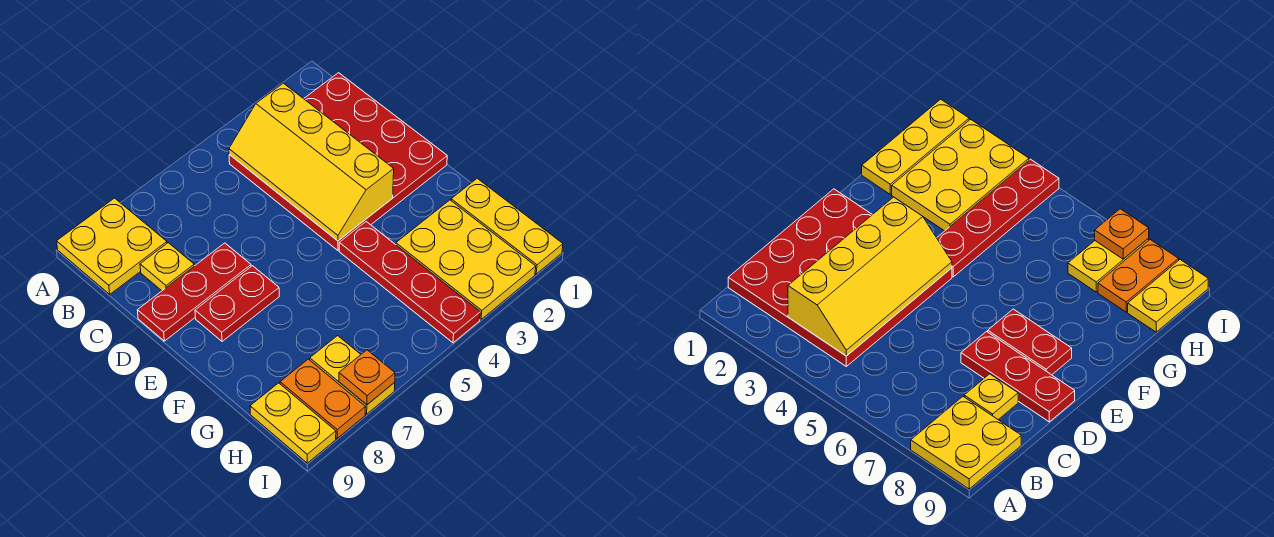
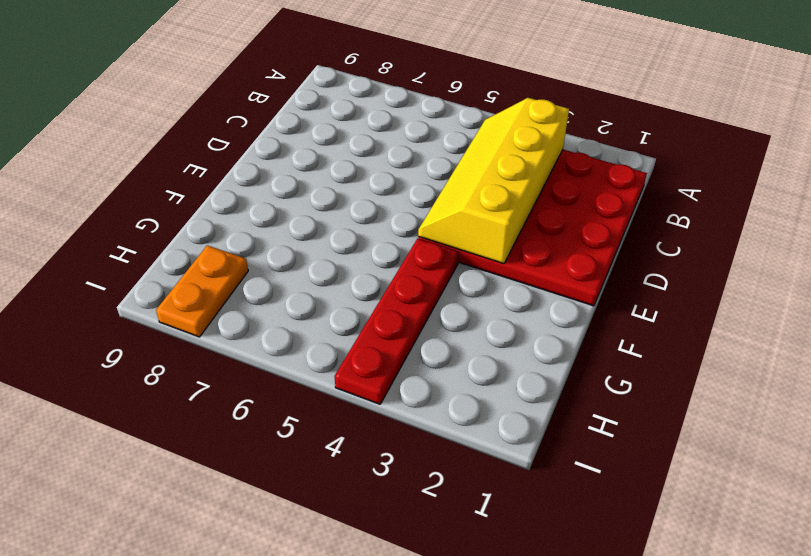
none -> yellow plate A8:B9 level 1
none -> yellow plate C8 level 1
none -> red plate D7:D9 level 1

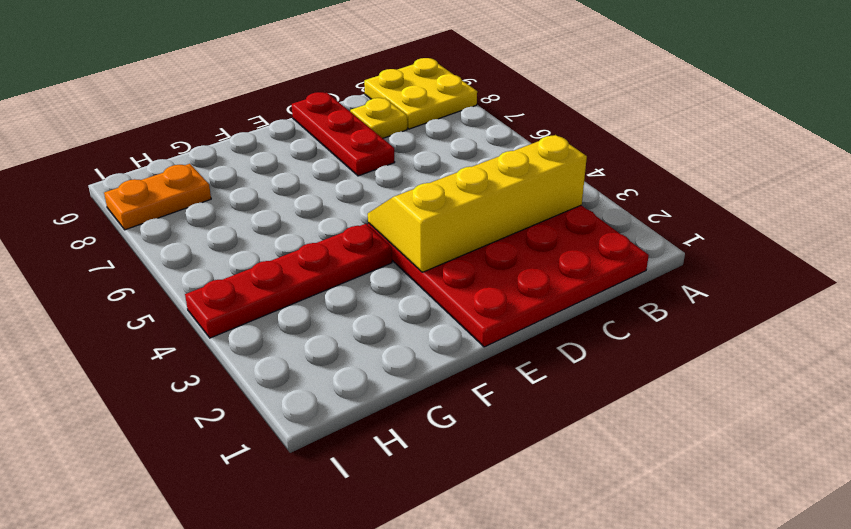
none -> red plate E7:E8 level 1
none -> yellow plate G1:I1 level 1
none -> yellow plate G2:I3 level 1

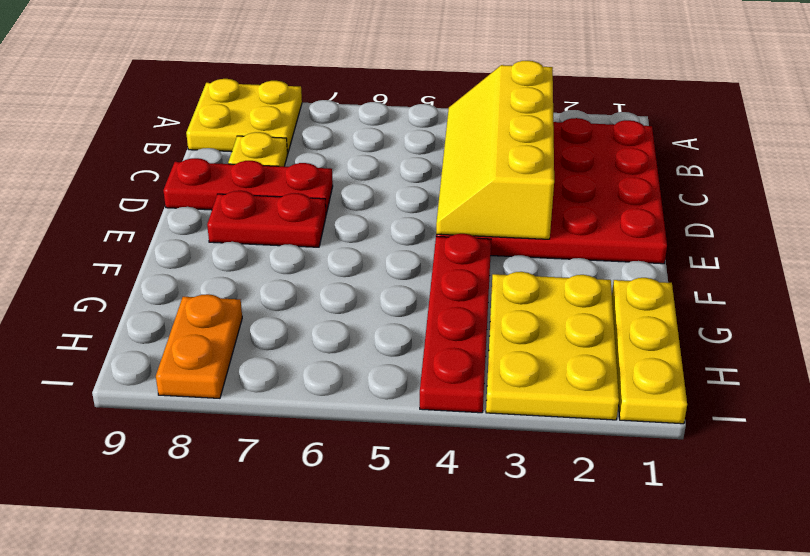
none -> yellow plate H7:I7 level 1
none -> yellow plate H9:I9 level 1
none -> orange plate I7 level 2

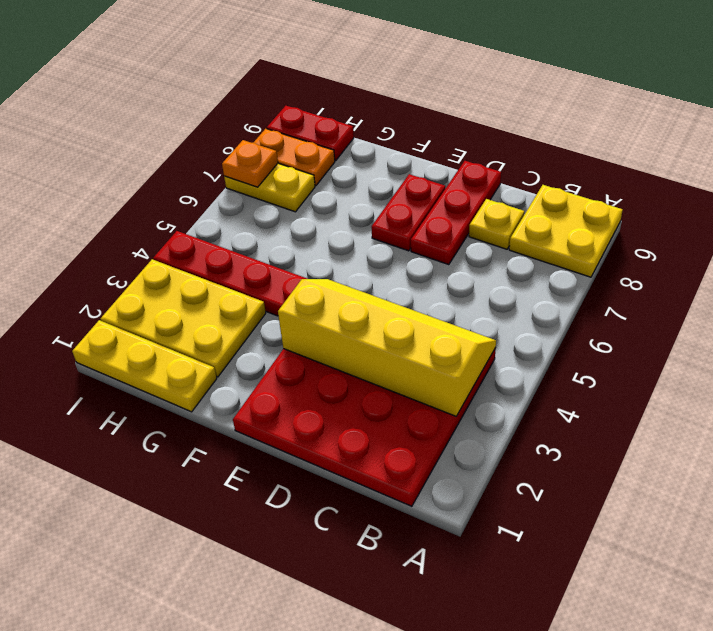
red plate H9:I9 level 1 -> yellow plate H9:I9 level 1

